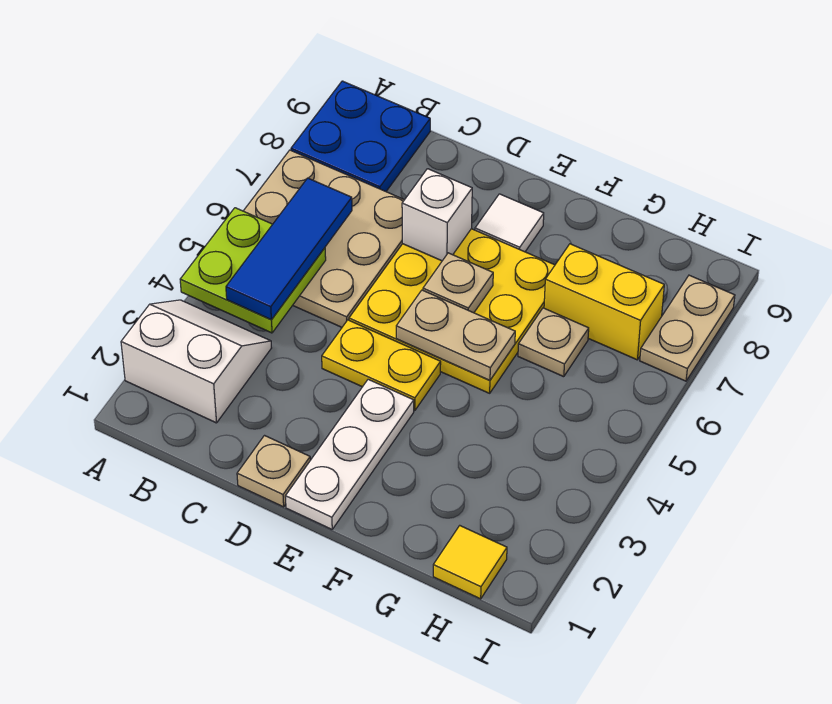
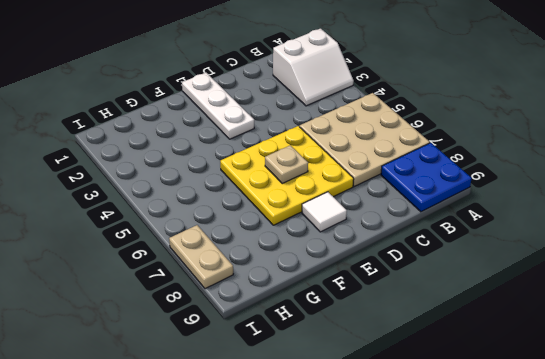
none -> tan plate D1 level 1
none -> yellow plate D4:E4 level 1
none -> tan plate G6 level 1

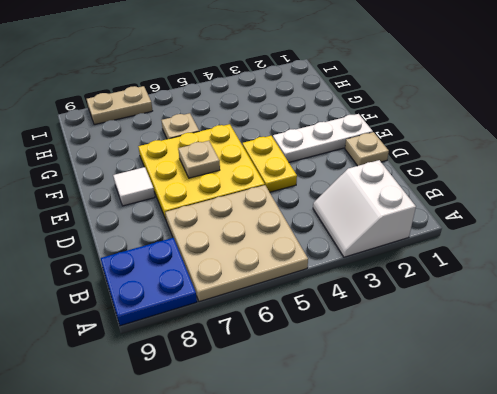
none -> yellow brick G7:H7 level 1
none -> yellow tile H1 level 1
none -> lime plate A4:B5 level 2

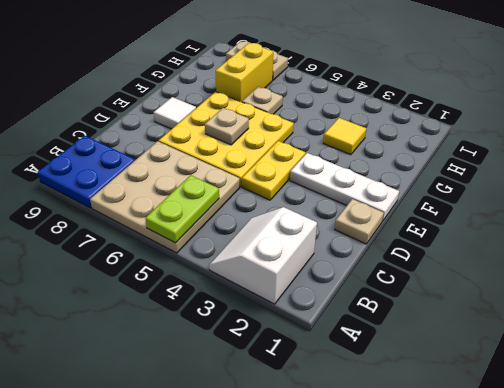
lime plate A5:B5 level 2 -> lime plate A4:B5 level 2
yellow tile G3 level 1 -> yellow tile H1 level 1
none -> white brick D7 level 2
none -> tan plate E5:F5 level 2
none -> blue tile B4:B6 level 3

